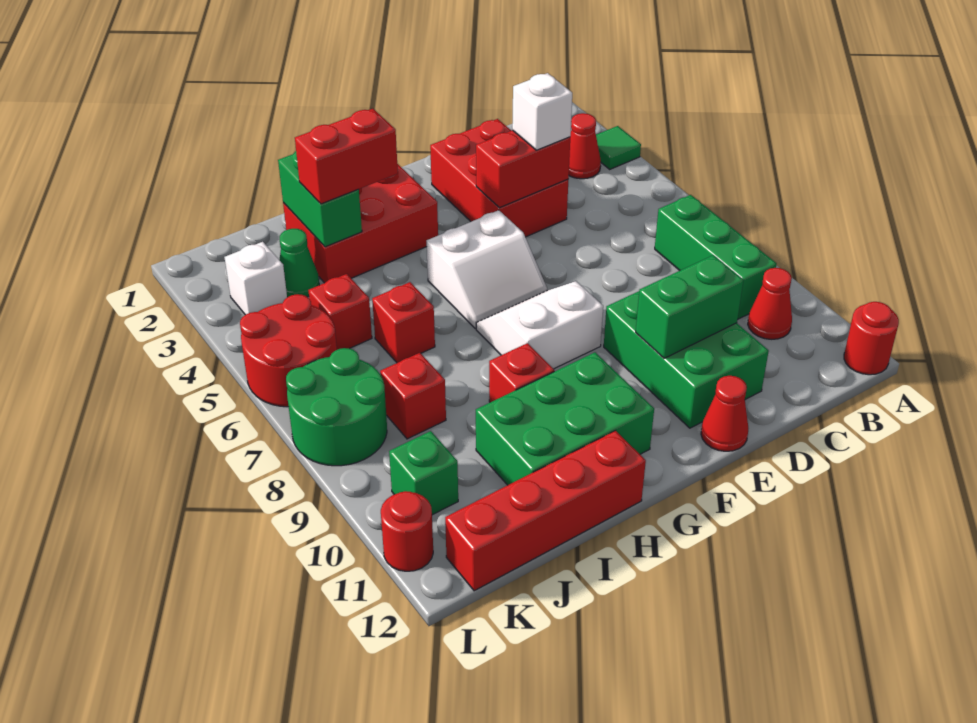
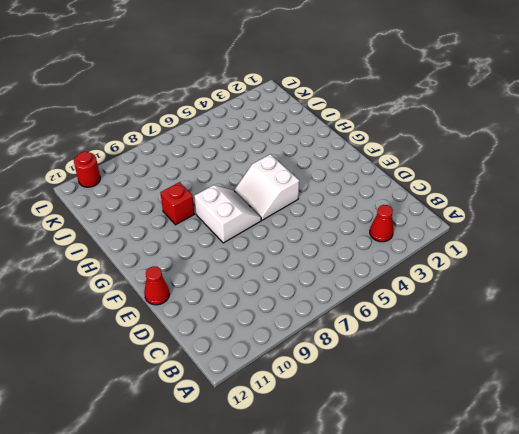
none -> green tile A3 level 1
none -> red round brick A12 level 1
none -> green brick B7:B9 level 1

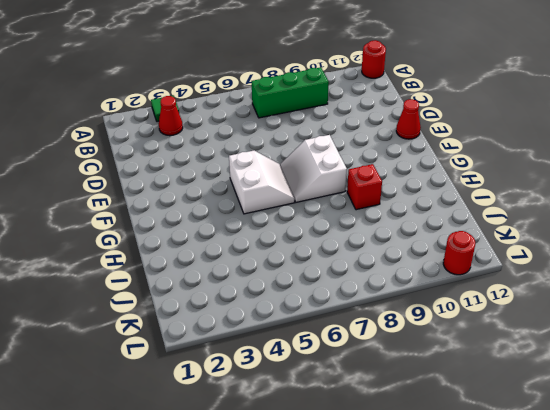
none -> red cone B10 level 1
none -> red brick D2:E4 level 1
none -> green brick D9:E11 level 1

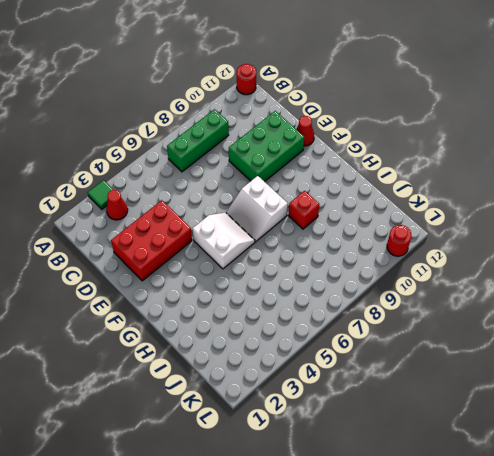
none -> red cone B10 level 1
none -> red brick G2:I3 level 1
none -> green brick G10:I11 level 1

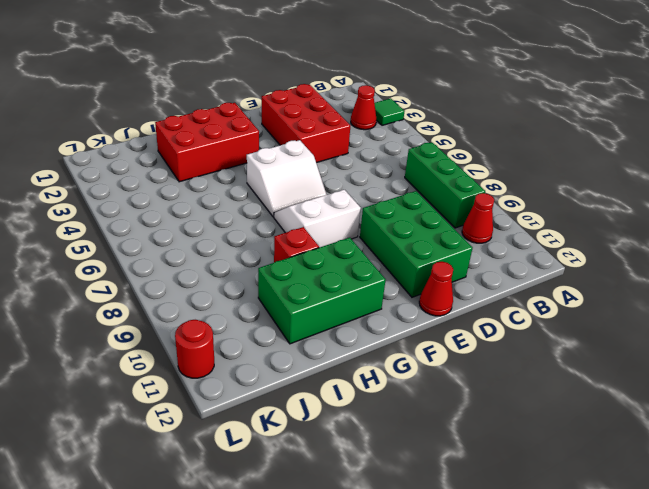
none -> red round brick A12 level 1
none -> red brick H12:K12 level 1
none -> red brick I6 level 1

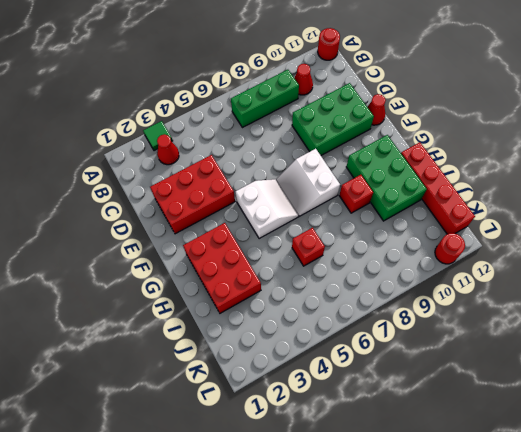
none -> green cone J3 level 1
none -> red brick J5 level 1
none -> red brick J8 level 1

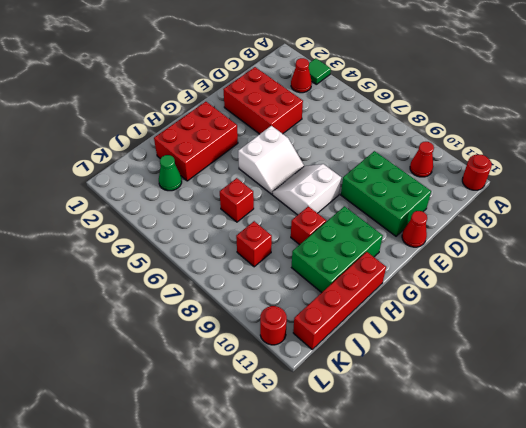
none -> green brick B7:B9 level 1
none -> red brick J5 level 1
none -> white brick K3 level 1

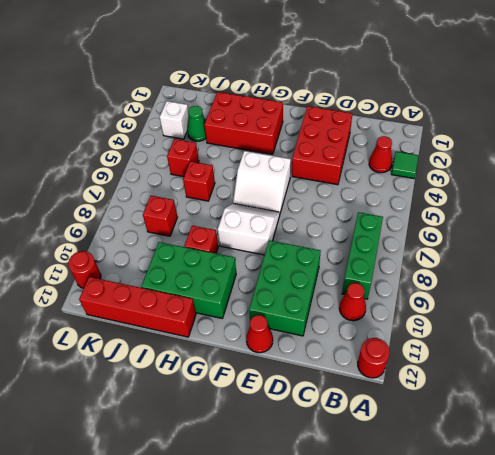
none -> red round brick K5:L6 level 1
none -> green round brick K7:L8 level 1
none -> green brick K10 level 1

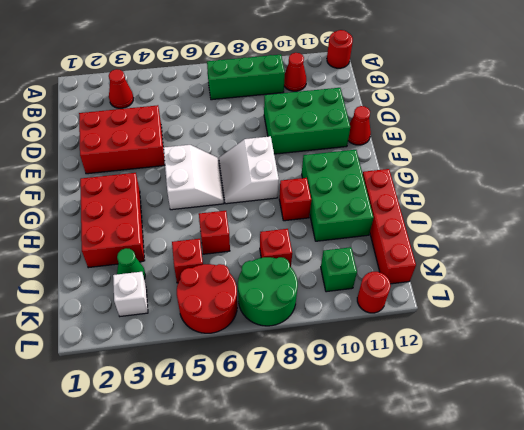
none -> green tile A3 level 1
none -> red brick D4:E4 level 2
none -> green brick D10:E10 level 2

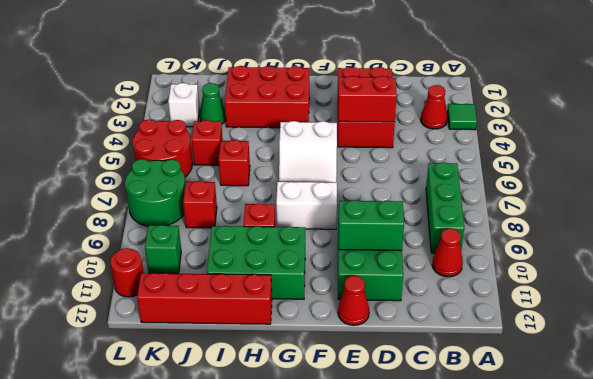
none -> red round brick A12 level 1
none -> green brick I2:I3 level 2
none -> white brick D4 level 3

